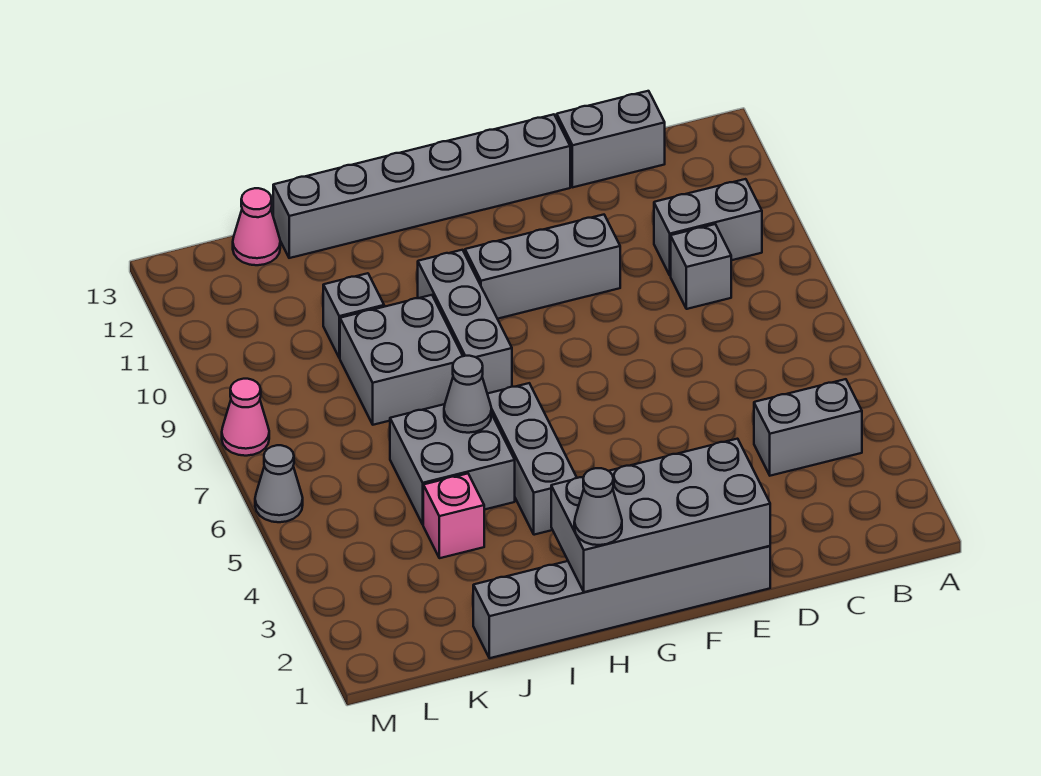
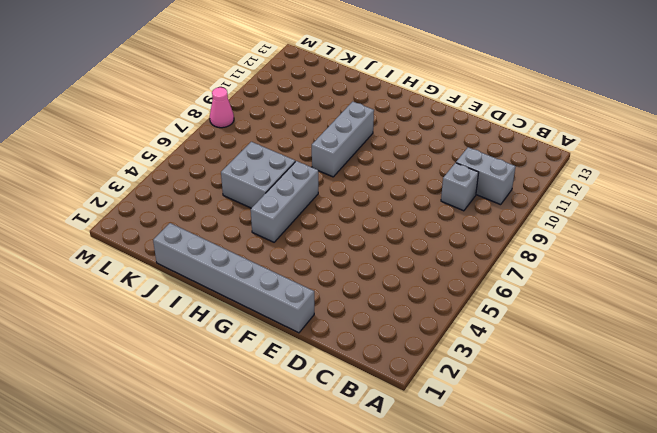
none -> grey brick B4:C4 level 1
none -> grey brick C13:D13 level 1
none -> grey brick E10:G10 level 1

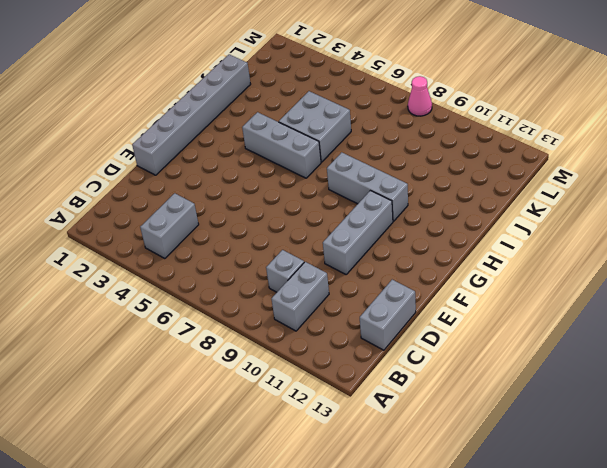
none -> grey brick E13:J13 level 1
none -> grey brick I8:J9 level 1
none -> pink brick J4 level 1

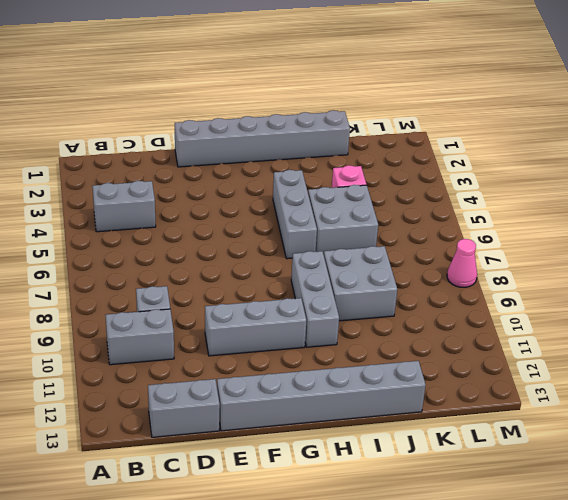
none -> grey brick J10 level 1
none -> pink cone K13 level 1
none -> grey cone M6 level 1

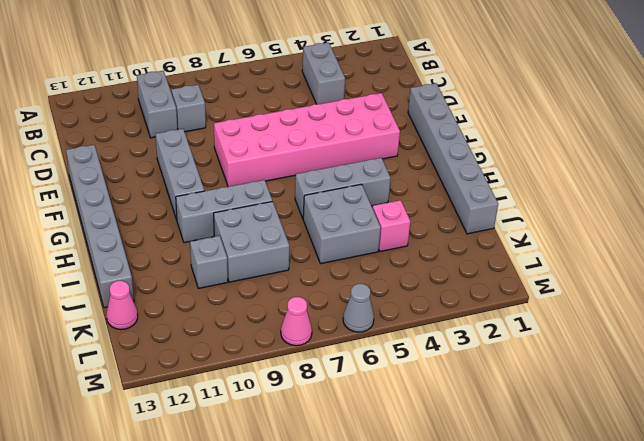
pink brick E3:F8 level 1 -> none
none -> grey brick C13:D13 level 1
none -> grey brick E1:H2 level 2
none -> grey cone I6 level 2

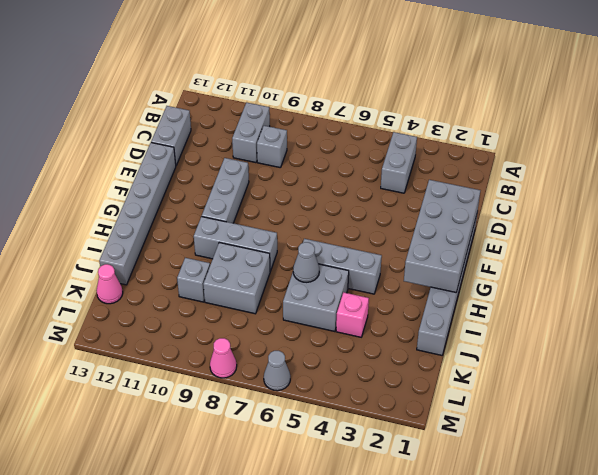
none -> grey cone H1 level 3

